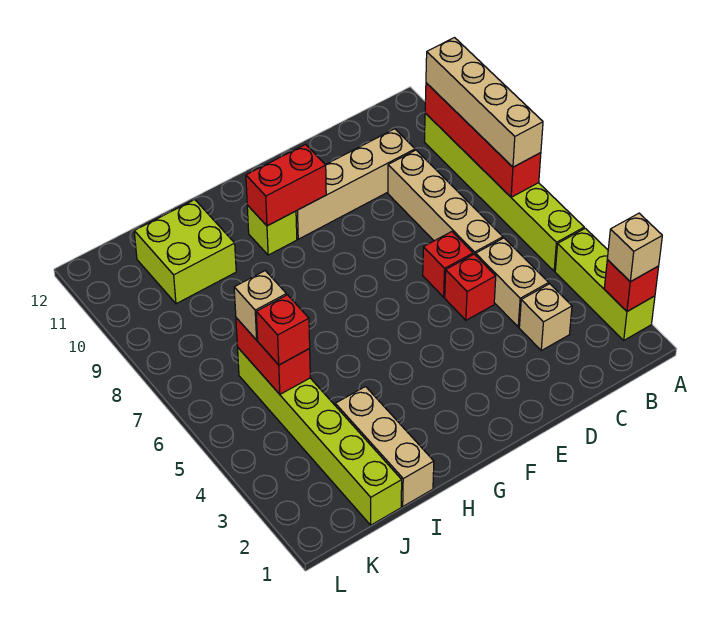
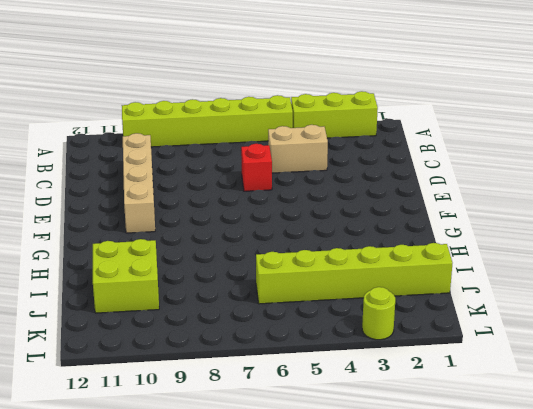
lime round brick L3 level 1 -> none
none -> tan brick C3 level 1
none -> tan brick C6:C9 level 1
none -> red brick D5 level 1

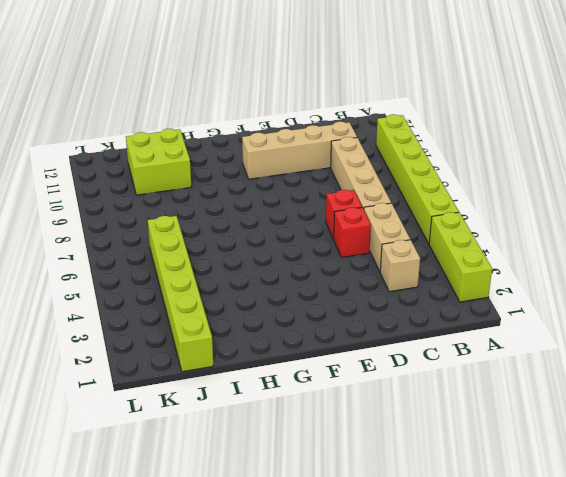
none -> lime brick G10 level 1
none -> tan brick I1:I3 level 1
none -> red brick A2 level 2

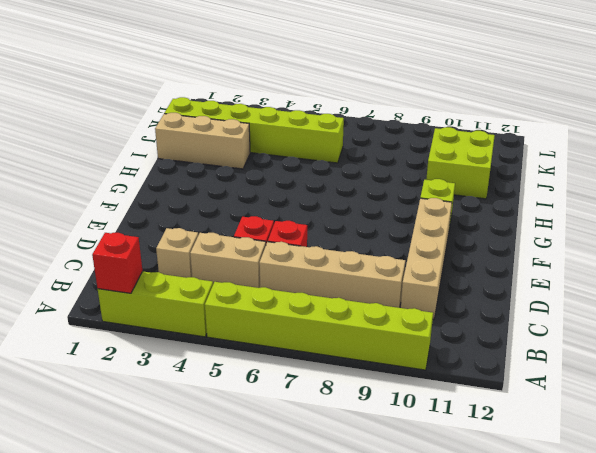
none -> red brick A7:A10 level 2
none -> red brick F10:G10 level 2
none -> red brick J5:J6 level 2

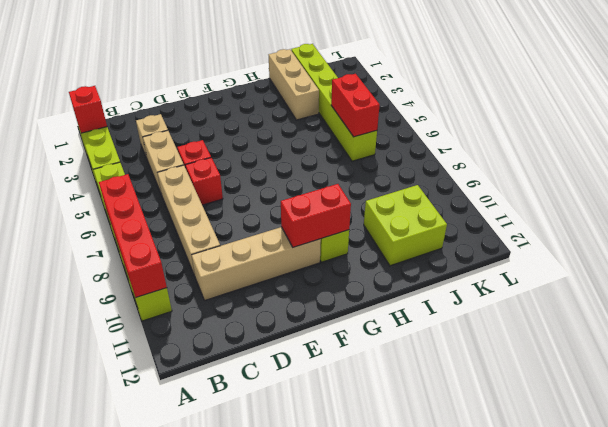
none -> tan brick A2 level 3
none -> tan brick A7:A10 level 3
none -> red brick J5 level 3

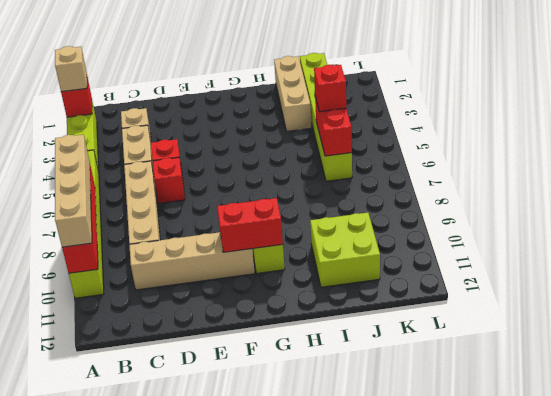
none -> tan brick J6 level 3

